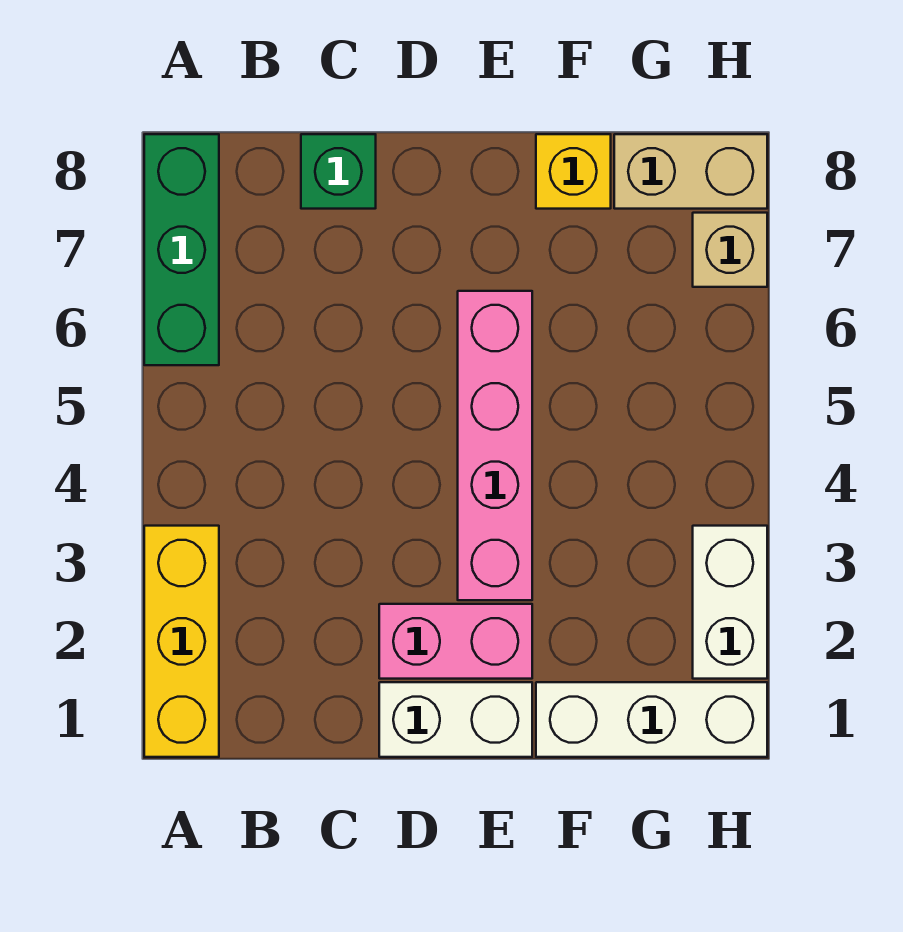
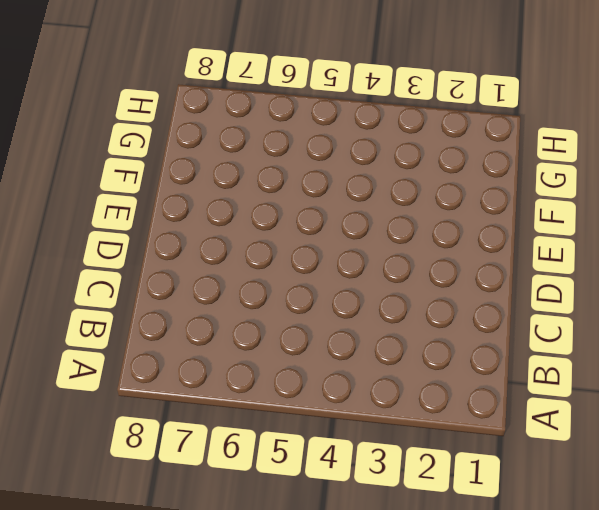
none -> yellow brick A1:A3 level 1
none -> green brick A6:A8 level 1

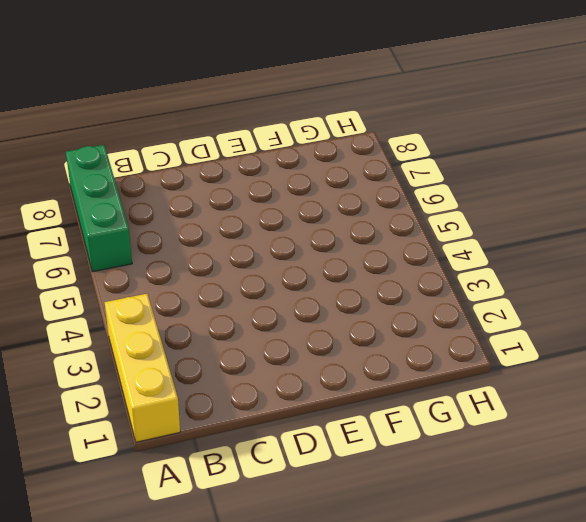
none -> green brick C8 level 1
none -> white brick D1:E1 level 1

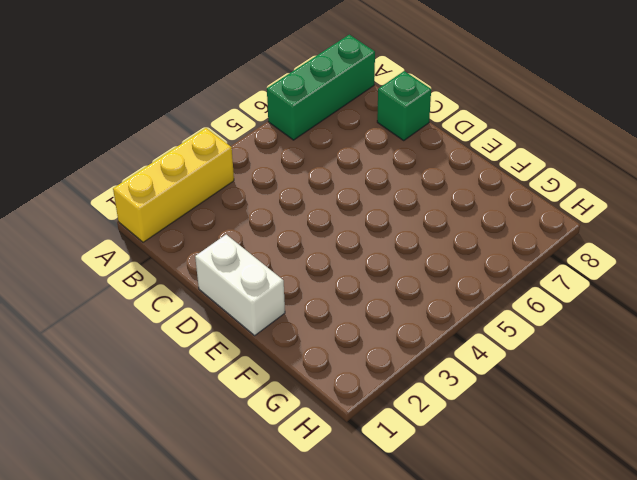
none -> pink brick D2:E2 level 1
none -> pink brick E3:E6 level 1

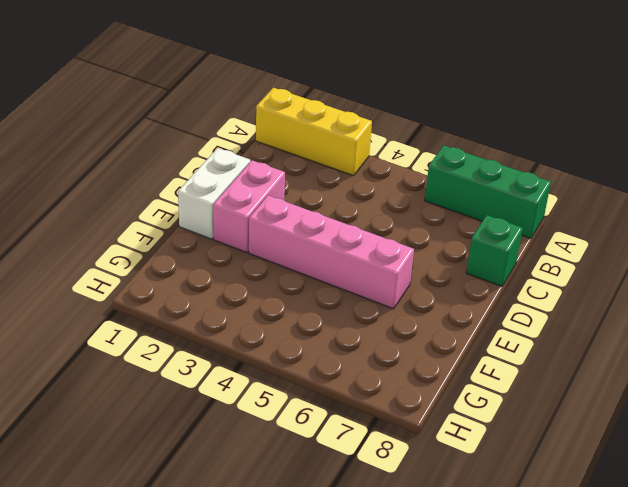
none -> white brick F1:H1 level 1
none -> yellow brick F8 level 1

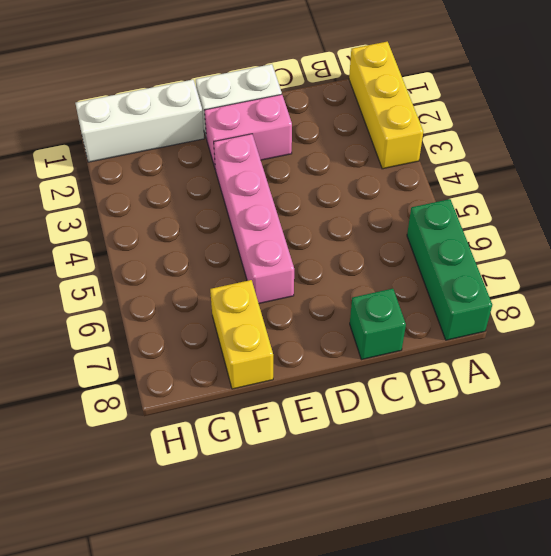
yellow brick F7:F8 level 1 -> yellow brick F8 level 1
none -> tan brick G8:H8 level 1
none -> white brick H2:H3 level 1

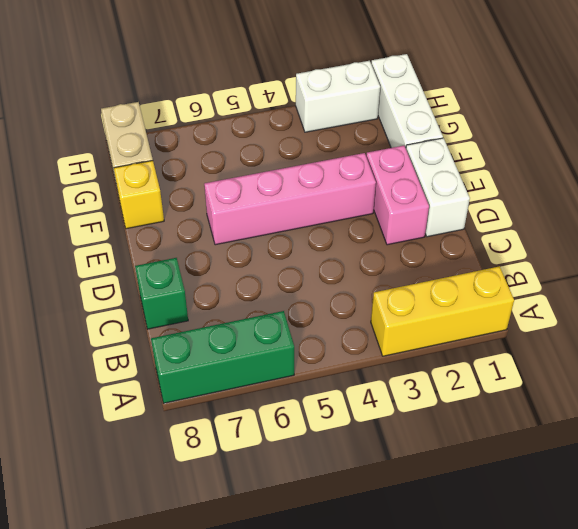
none -> tan brick H7 level 1

